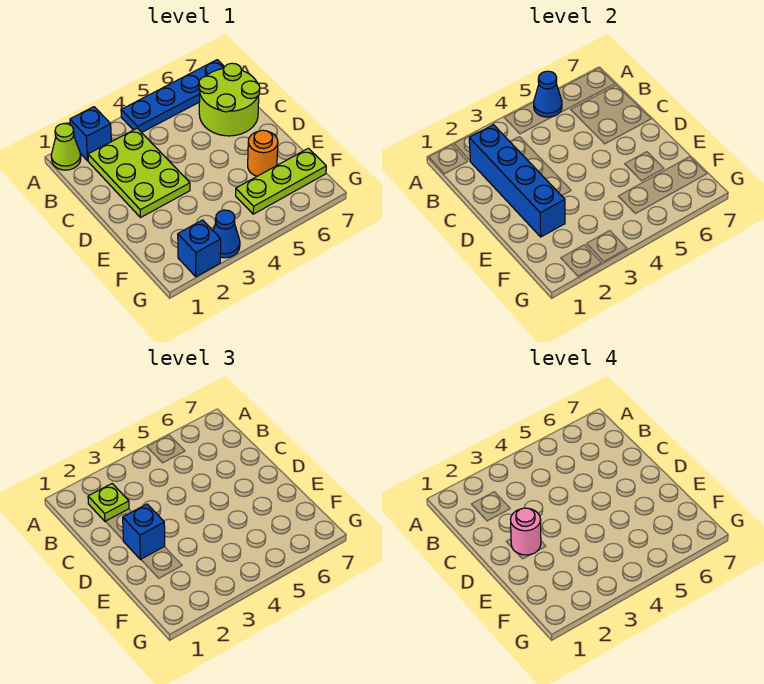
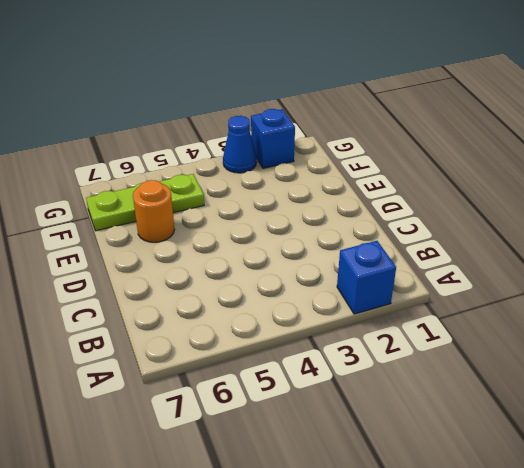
none -> lime cone A1 level 1
none -> blue plate A4:A7 level 1
none -> lime plate B2:D3 level 1

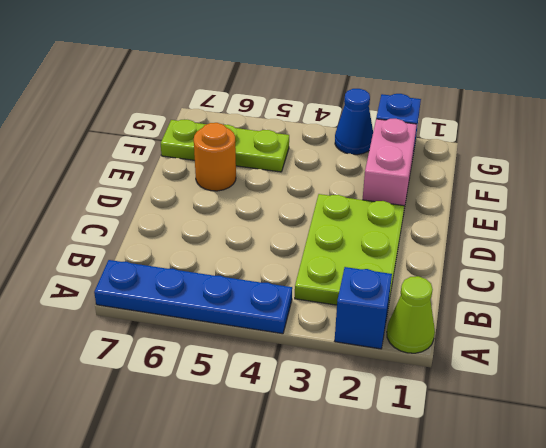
pink brick E2:F2 level 1 -> none
none -> lime round brick B6:C7 level 1
none -> blue cone A5 level 2
none -> blue brick B2:E2 level 2

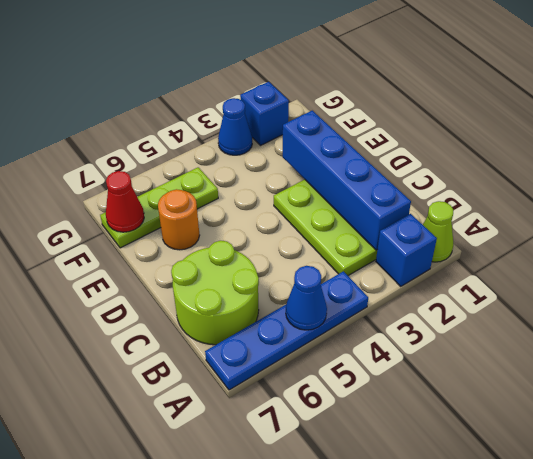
red cone F7 level 2 -> none
none -> lime plate B2 level 3
none -> blue brick D2 level 3
none -> pink round brick D2 level 4

